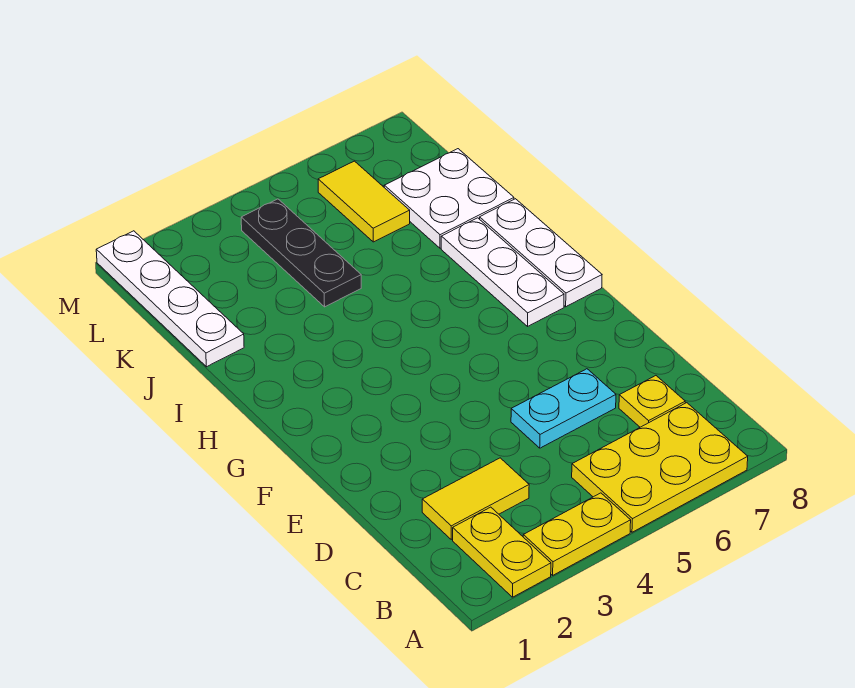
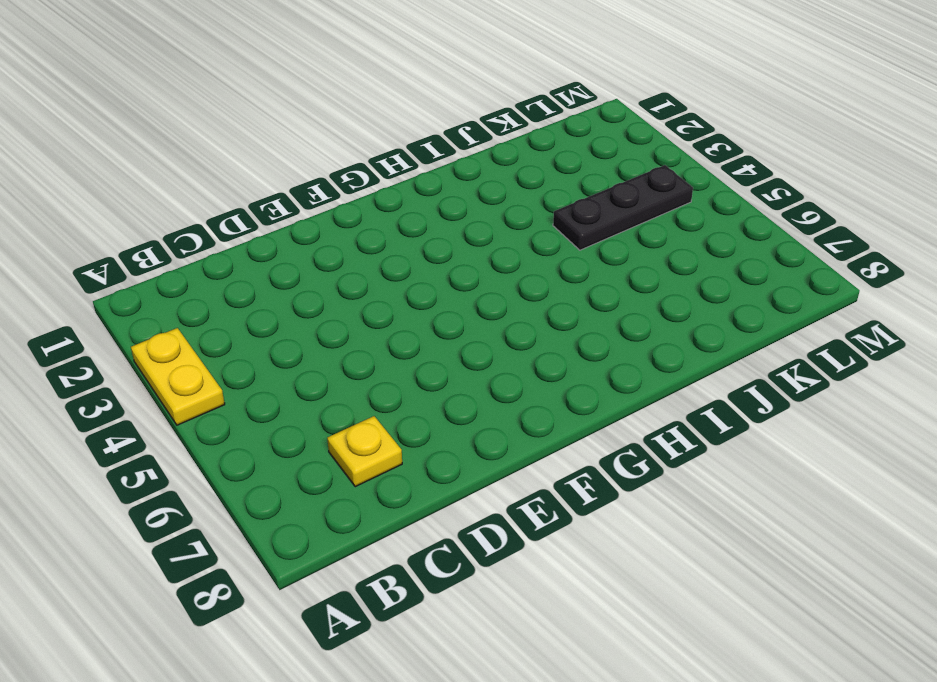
none -> yellow plate A2:B2 level 1
none -> yellow plate A5:B7 level 1
none -> yellow tile C2:C3 level 1

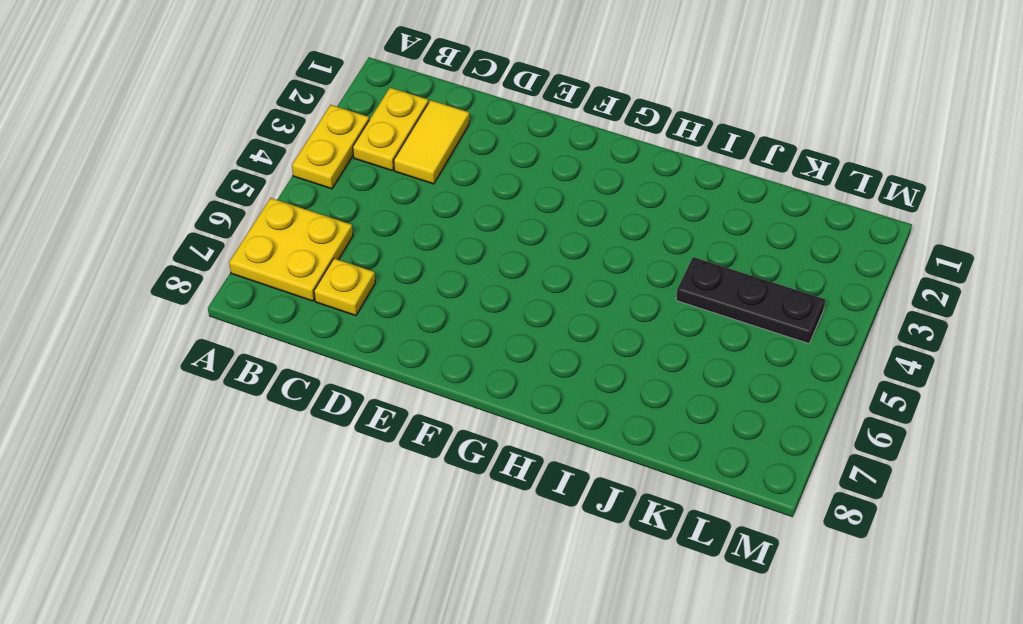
yellow plate A6:B7 level 1 -> yellow plate A5:B7 level 1
yellow plate B2:B3 level 1 -> yellow plate A2:B2 level 1
none -> cyan plate D5:D6 level 1
none -> white plate G7:I7 level 1
none -> white plate G8:I8 level 1

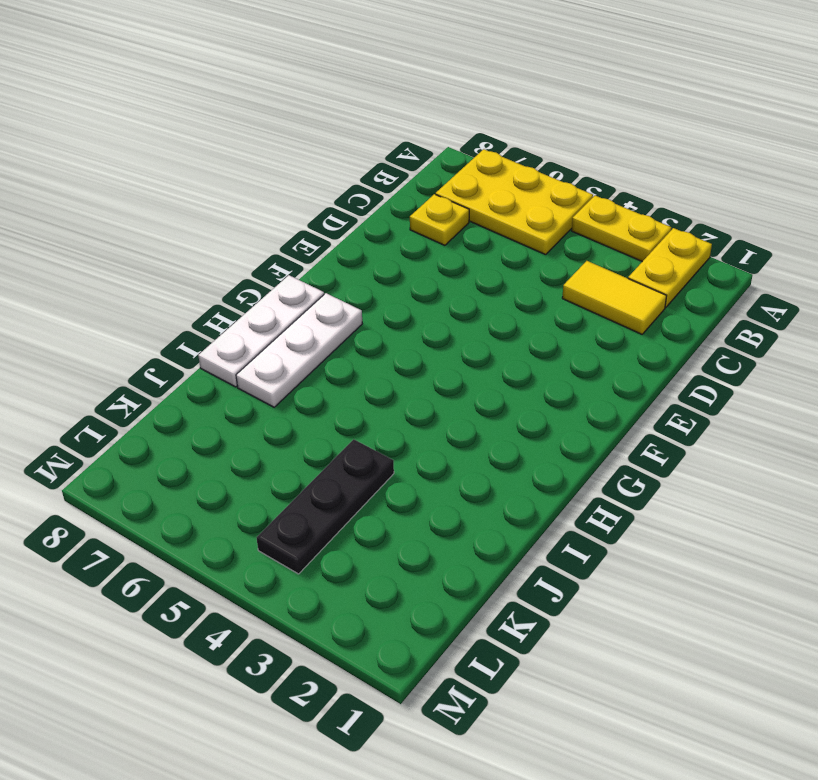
none -> cyan plate D5:D6 level 1
none -> white plate J1:M1 level 1
none -> white plate J7:K8 level 1

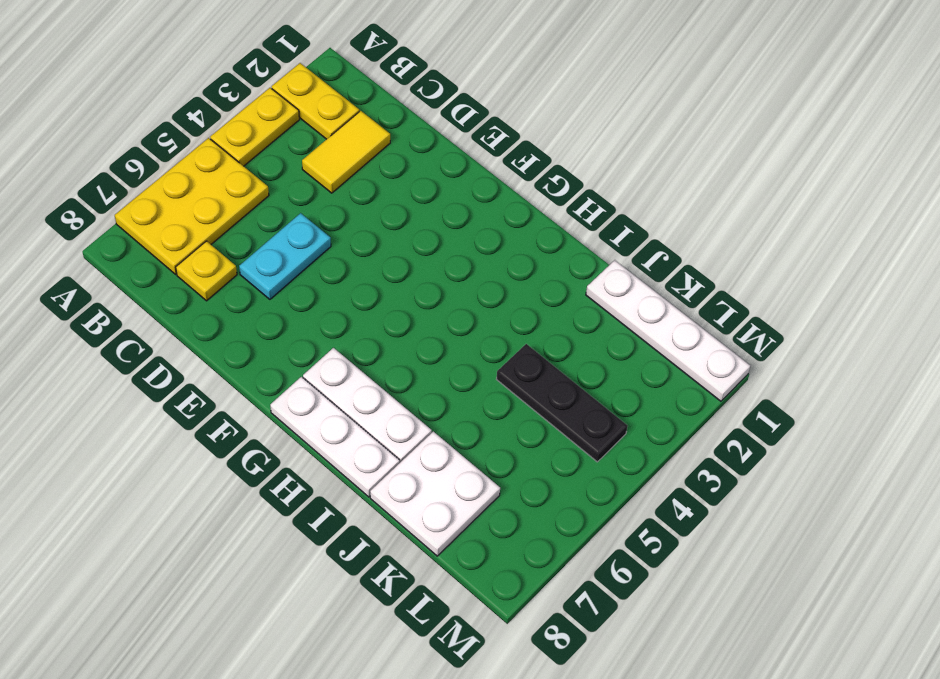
none -> yellow tile K6:L6 level 1

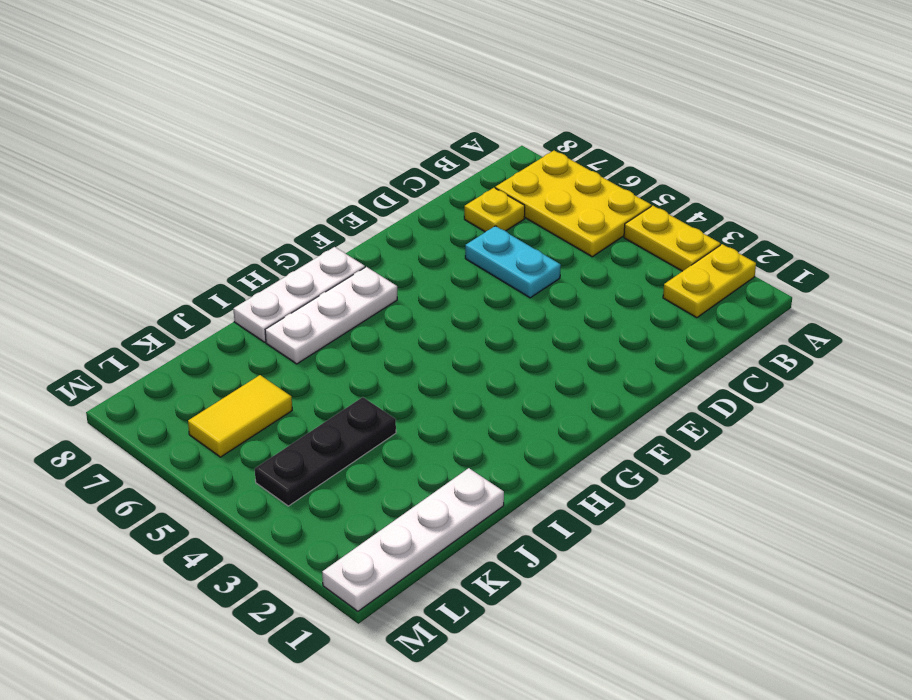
none -> yellow tile C2:C3 level 1
none -> white plate J7:K8 level 1

